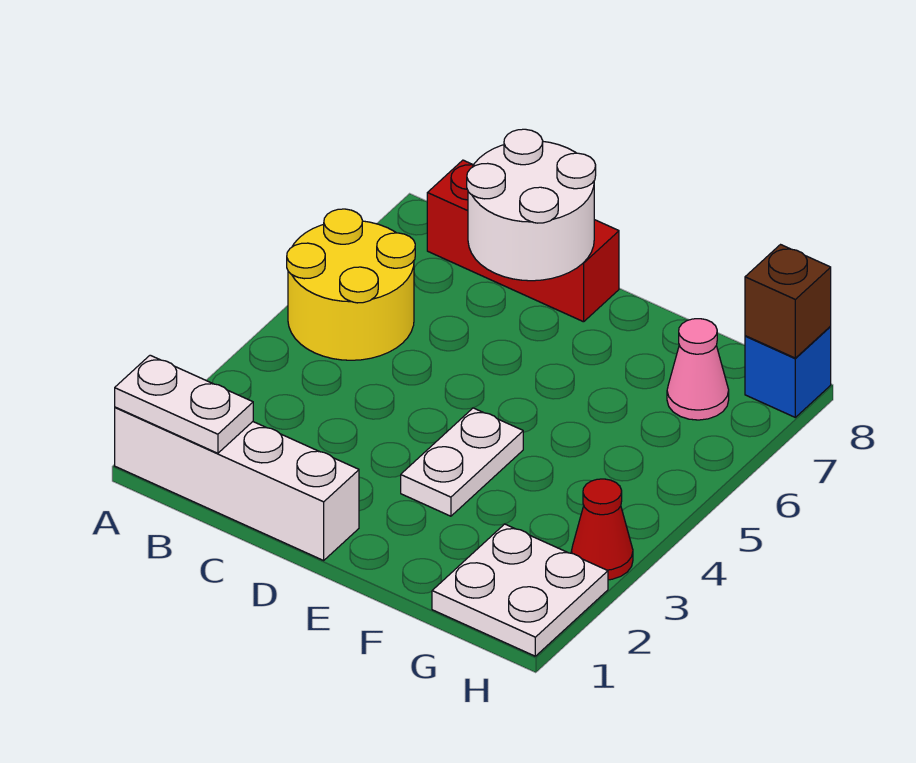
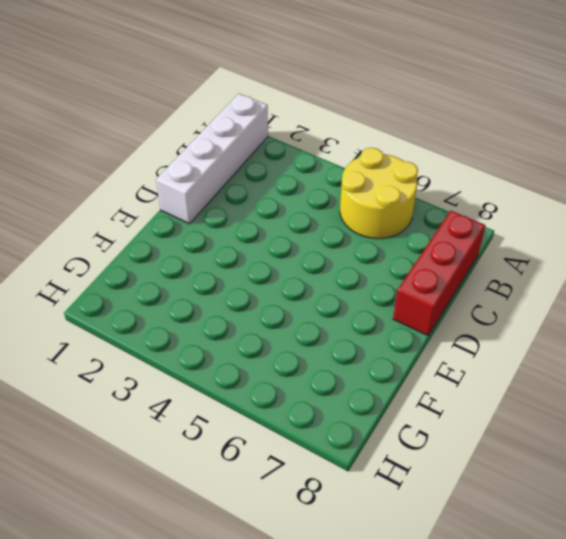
none -> white plate E3:E4 level 1
none -> white plate G1:H2 level 1

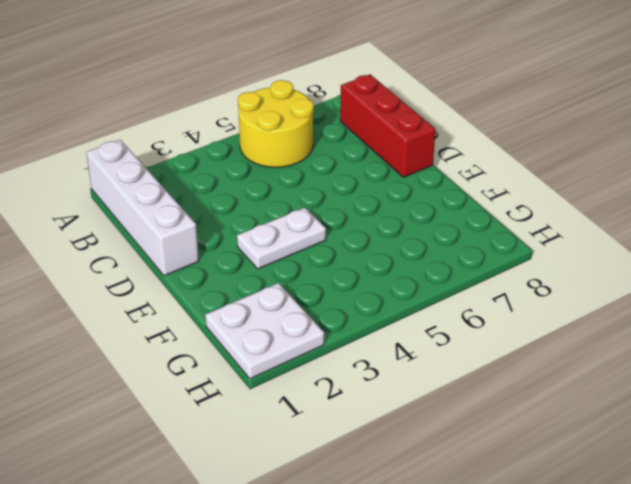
none -> pink cone G7 level 1
none -> red cone H3 level 1

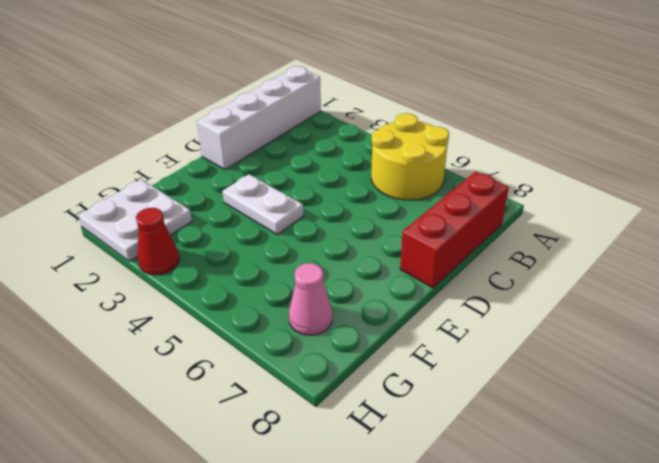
none -> blue brick H8 level 1
none -> white plate A1:B1 level 2

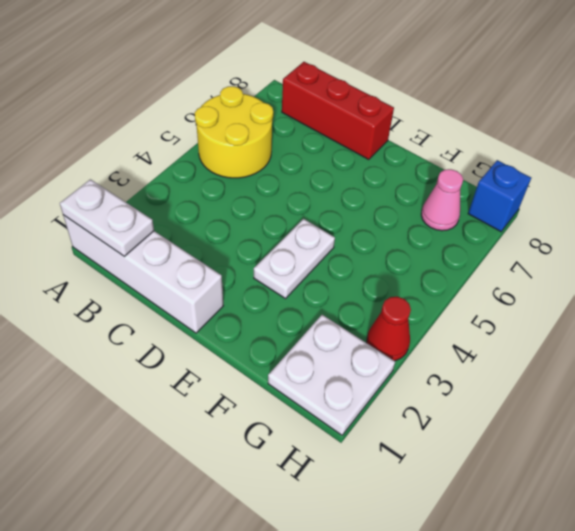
none -> white round brick C7:D8 level 2
none -> brown brick H8 level 2

